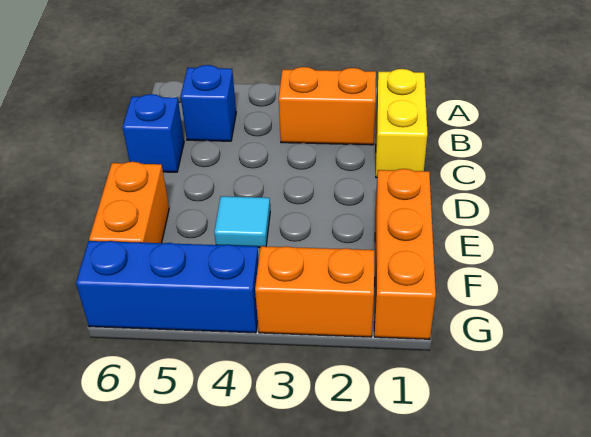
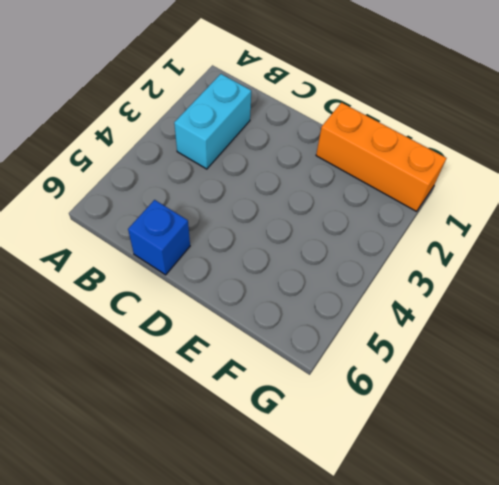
cyan brick B2:B3 level 1 -> orange brick B2:B3 level 1
none -> yellow brick B1:C1 level 1
none -> blue brick B5 level 1

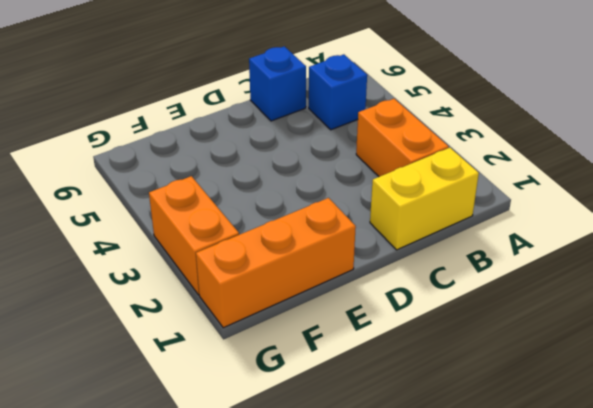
none -> cyan tile E4 level 1
none -> orange brick E6:F6 level 1

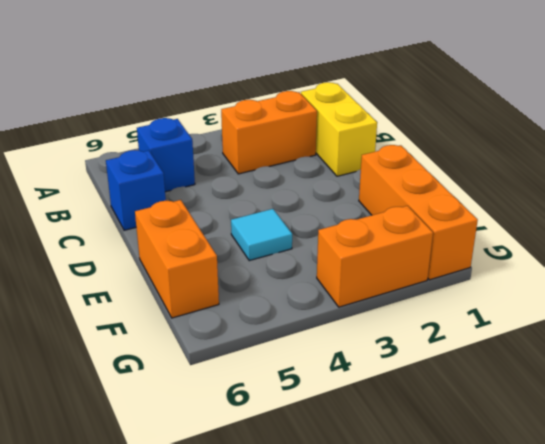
none -> blue brick G4:G6 level 1

